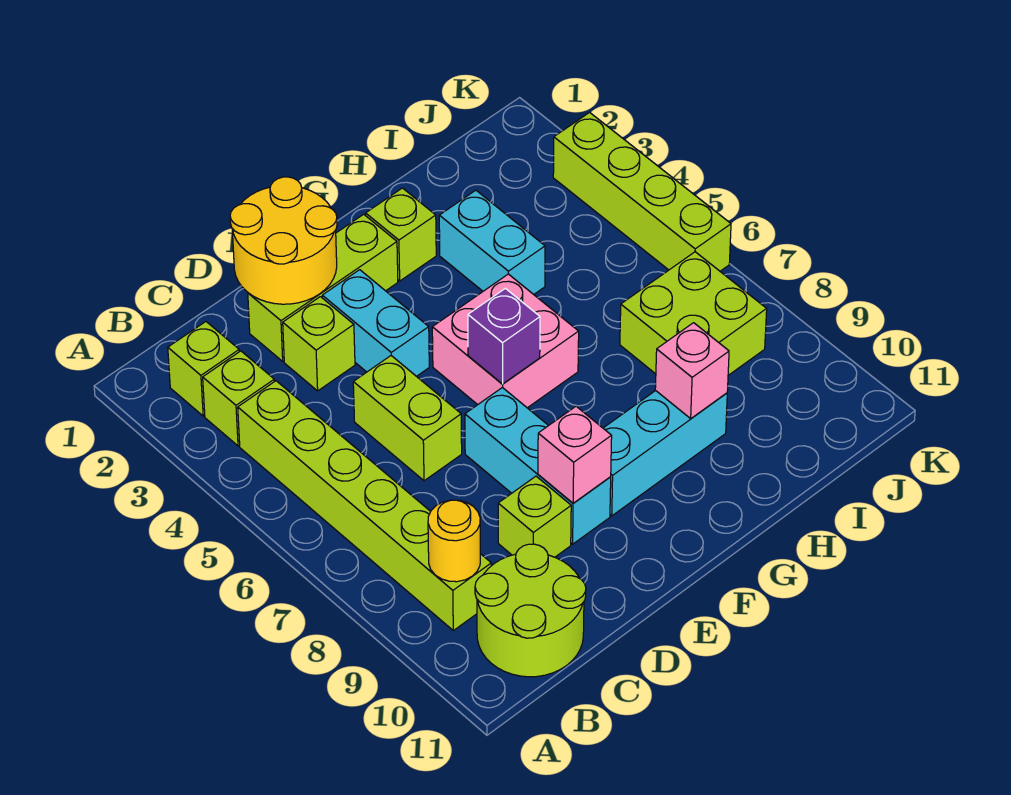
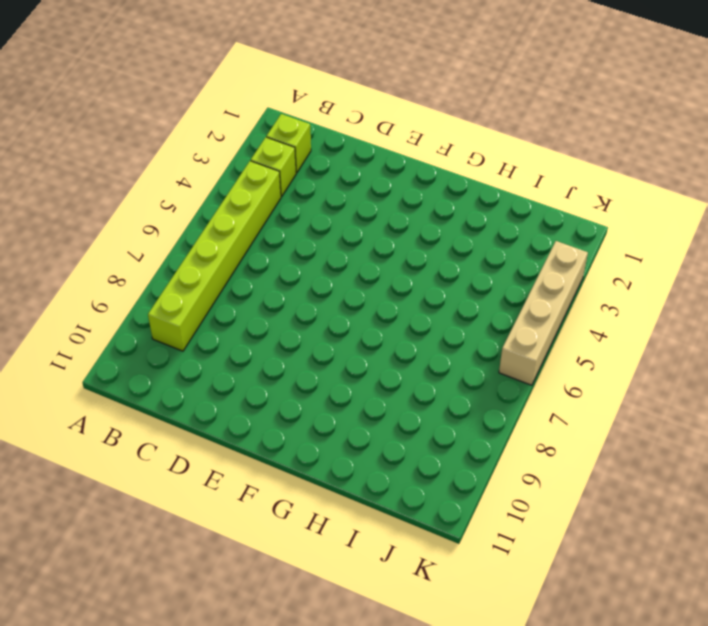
tan brick K3:K6 level 1 -> lime brick K3:K6 level 1
none -> lime round brick B10:C11 level 1
none -> lime brick D2:F2 level 1
none -> lime brick D3 level 1

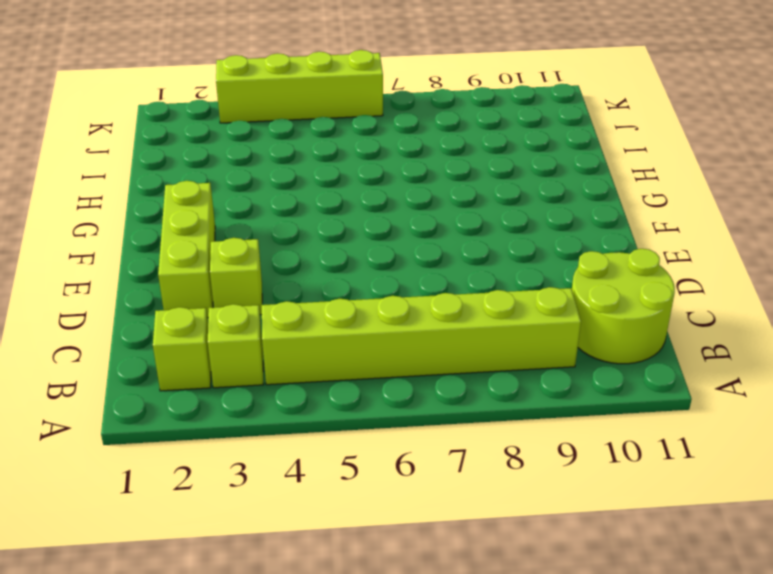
none -> lime brick D5:D6 level 1
none -> lime brick D9 level 1
none -> cyan brick E3:E4 level 1

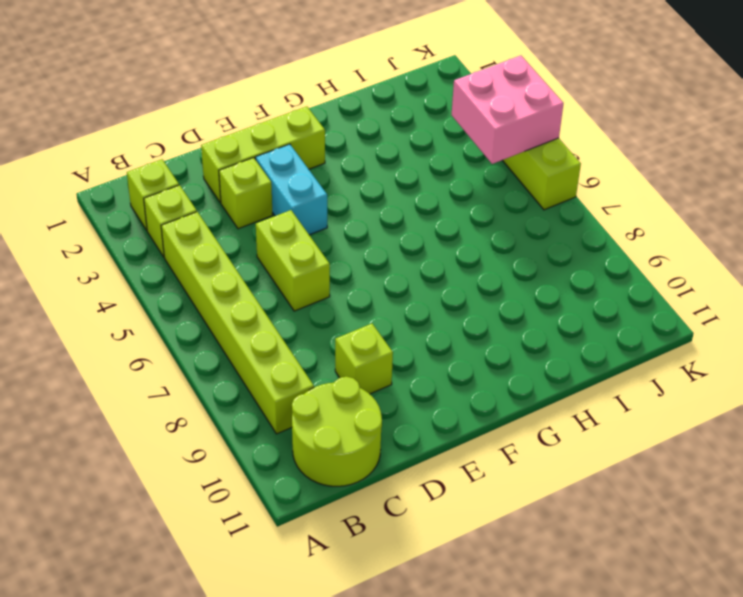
pink brick J4:K5 level 2 -> pink brick F5:G6 level 1
none -> cyan brick E7:E9 level 1
none -> cyan brick F9:H9 level 1
none -> lime brick G2 level 1

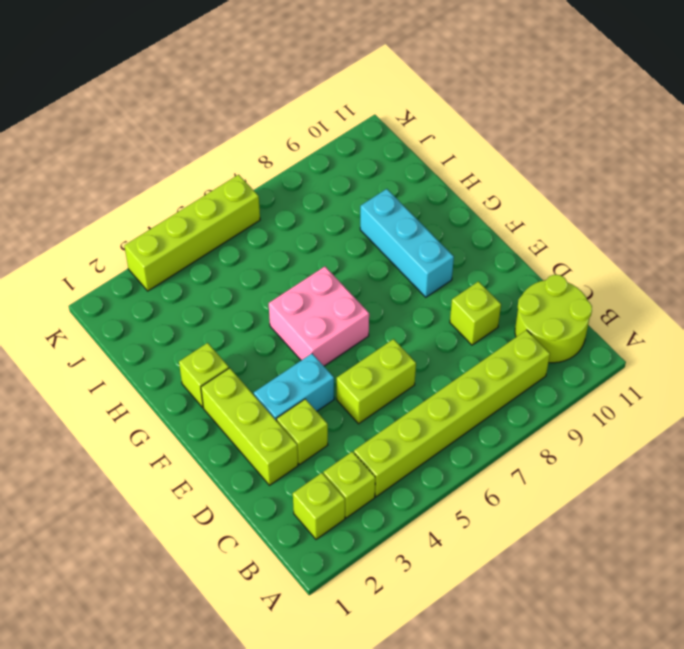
none -> cyan brick E7:E9 level 1
none -> cyan brick H3:H4 level 1
none -> lime brick I7:J8 level 1

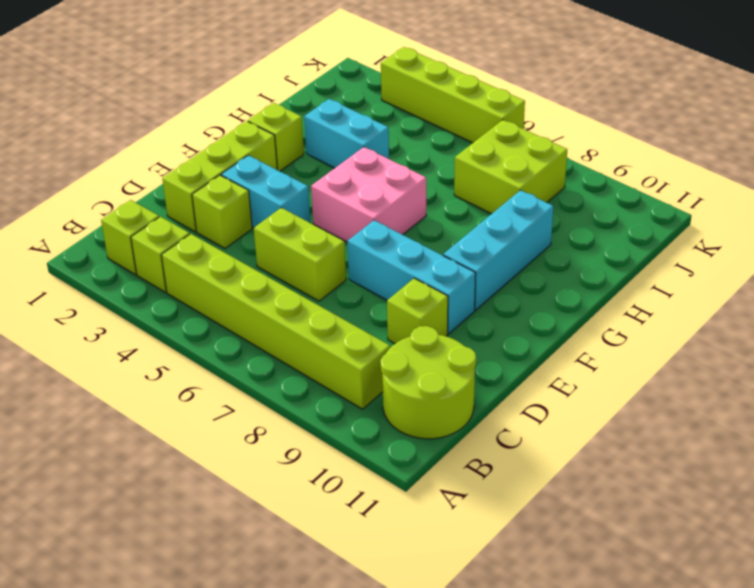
none -> yellow round brick B9 level 2
none -> yellow round brick D1:E2 level 2
none -> pink brick E9 level 2

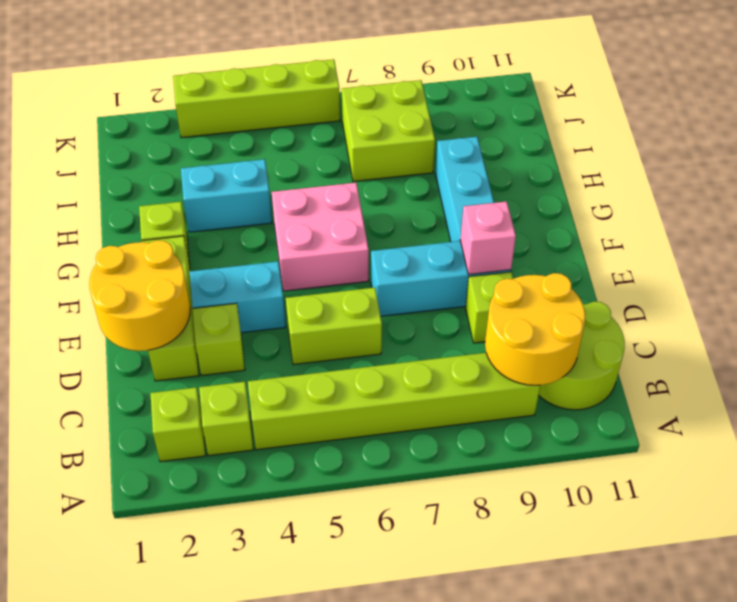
yellow round brick B9:C10 level 2 -> yellow round brick B9 level 2
none -> purple brick F6 level 2
none -> pink brick H9 level 2

